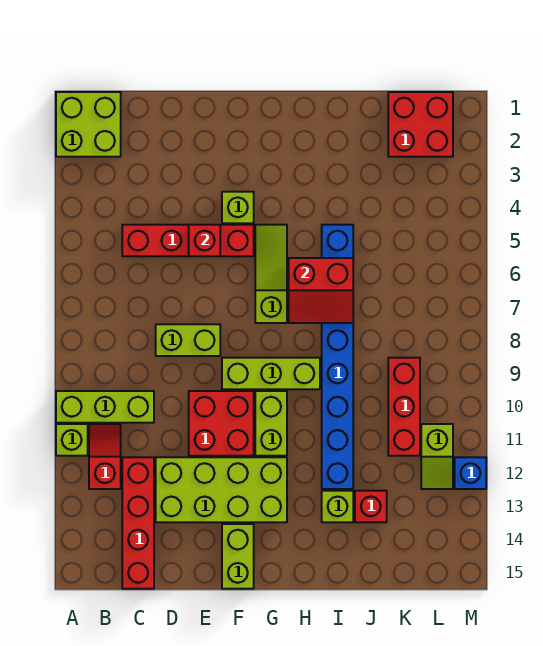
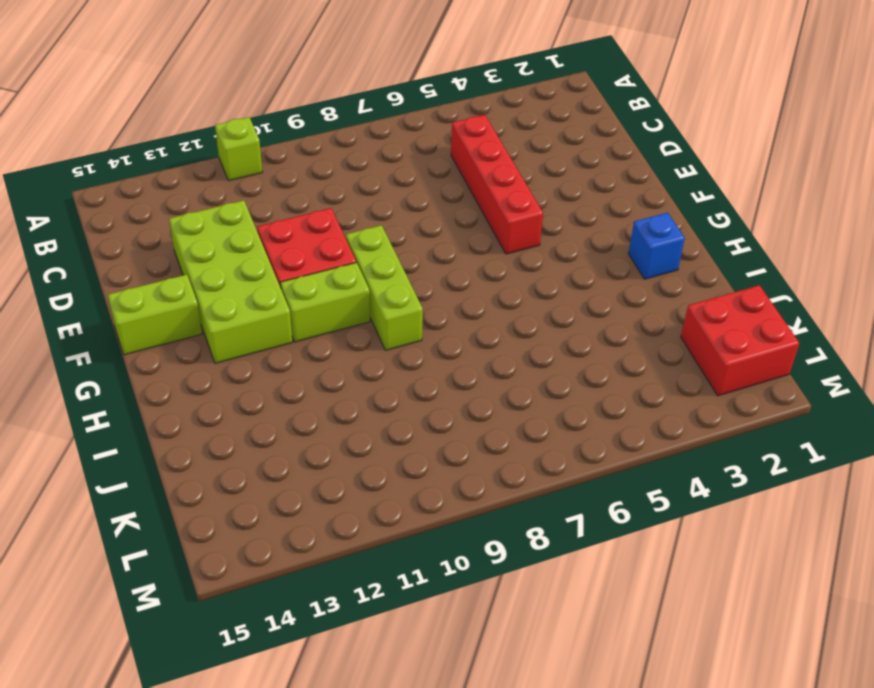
blue brick H2 level 1 -> blue brick M12 level 1
none -> lime brick A1:B2 level 1
none -> lime brick A10:C10 level 1
none -> red slope B11:B12 level 1 top 12

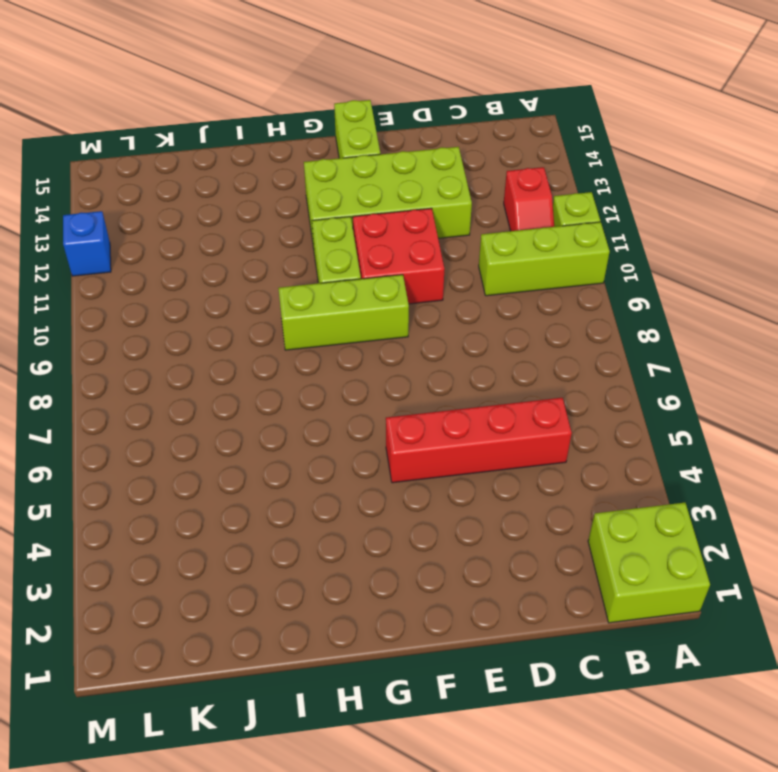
none -> red brick C12:C15 level 1
none -> lime brick D8:E8 level 1
none -> lime brick F4 level 1

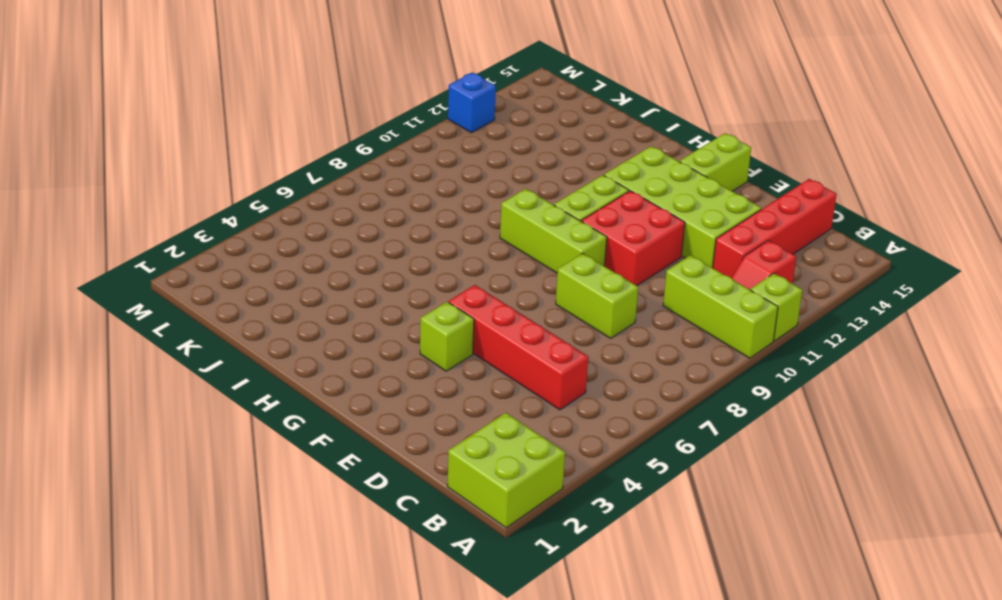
none -> lime slope G5:G7 level 1 top 7
none -> blue brick I5:I12 level 1
none -> lime brick I13 level 1

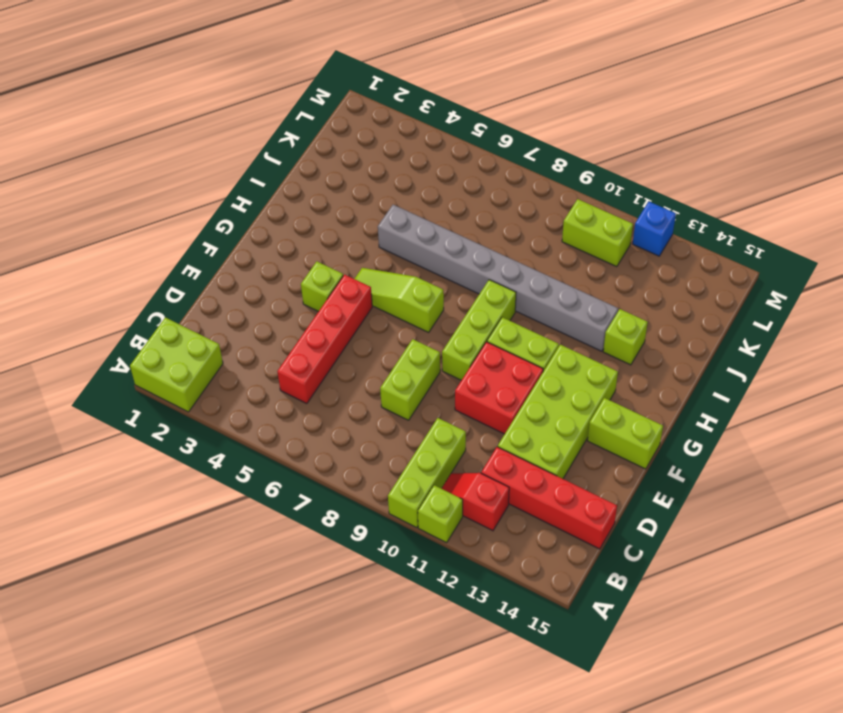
grey brick I5:I12 level 1 -> blue brick I5:I12 level 1
lime brick L10:L11 level 1 -> lime slope L11:L12 level 1 top 11
none -> red brick J13 level 1
none -> red brick K1:L2 level 1
none -> red brick K9:K11 level 1

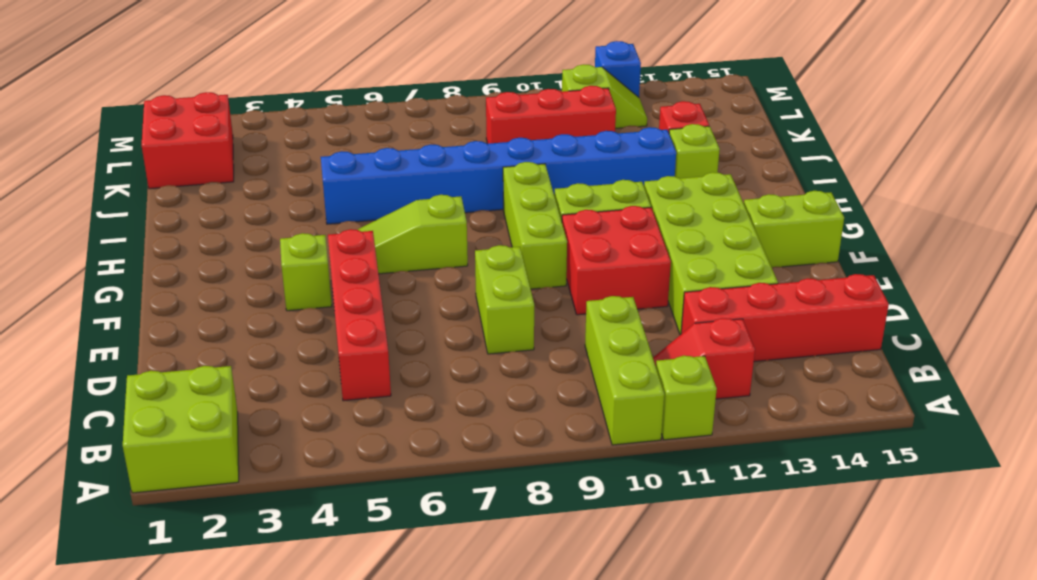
none -> red brick E5 level 2
none -> red slope H6:I7 level 2 top 6

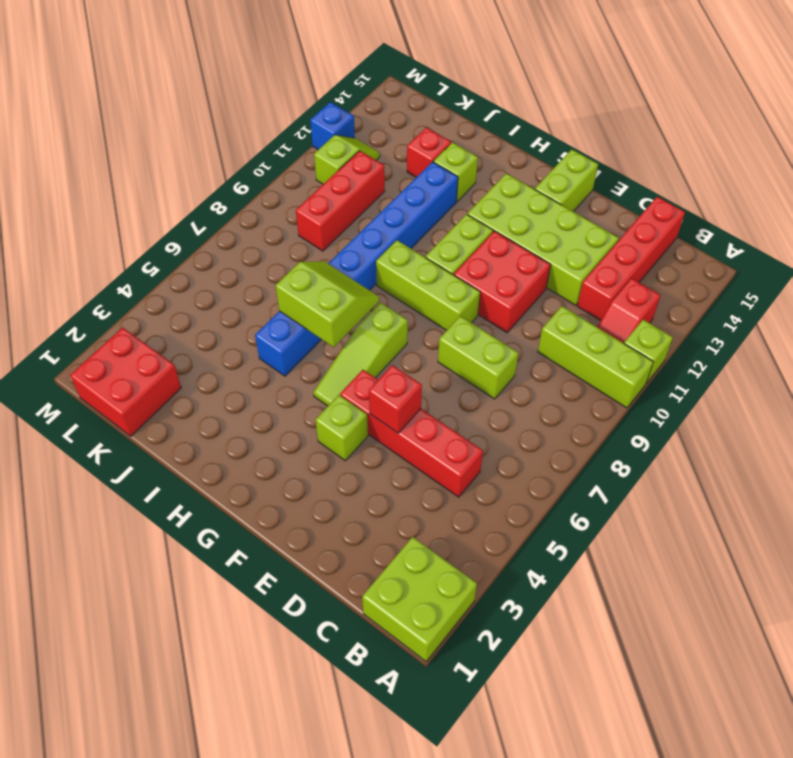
lime slope H6:I7 level 2 top 6 -> red slope H6:I7 level 2 top 6

